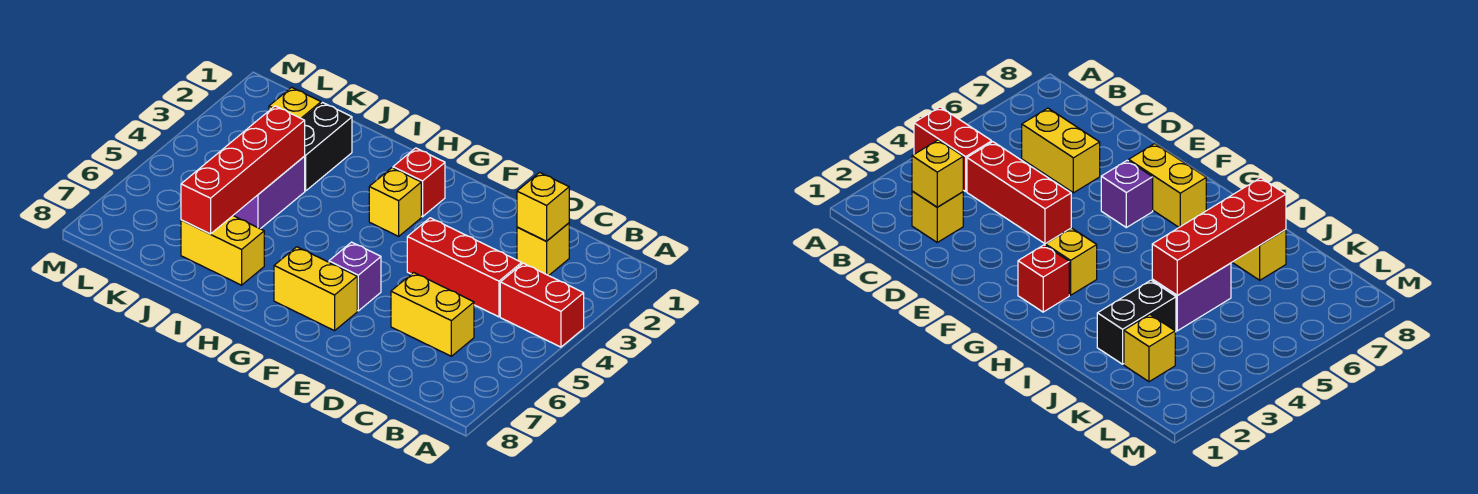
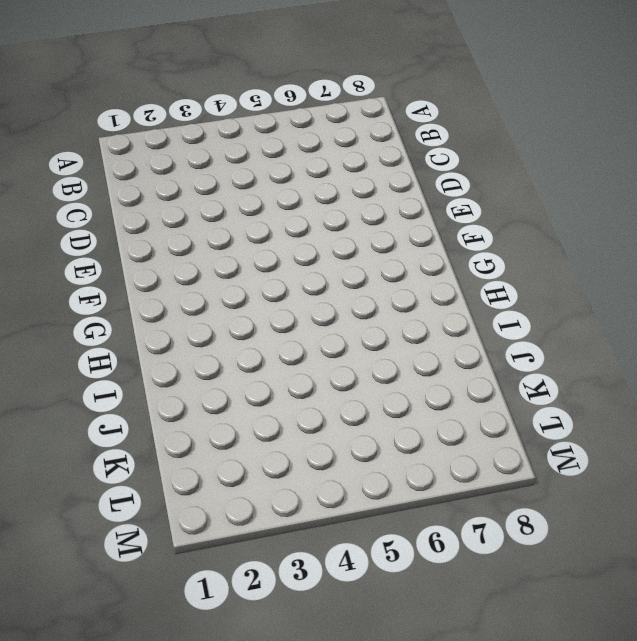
none -> red brick A4:B4 level 1
none -> yellow brick C2 level 1
none -> red brick C4:E4 level 1

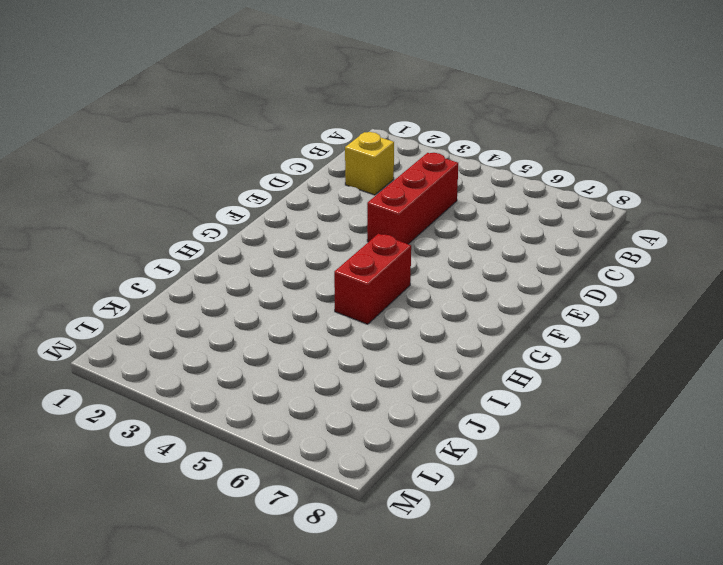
red brick G5:H5 level 1 -> red brick A4:B4 level 1
none -> yellow brick C6:D6 level 1
none -> purple brick F6 level 1
none -> yellow brick F7:G7 level 1

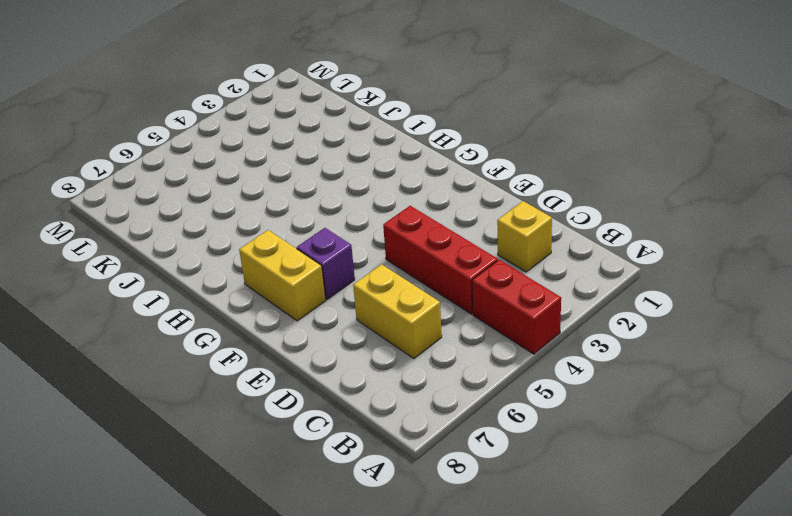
none -> red brick G2 level 1
none -> yellow brick G3 level 1
none -> yellow brick I7:J7 level 1

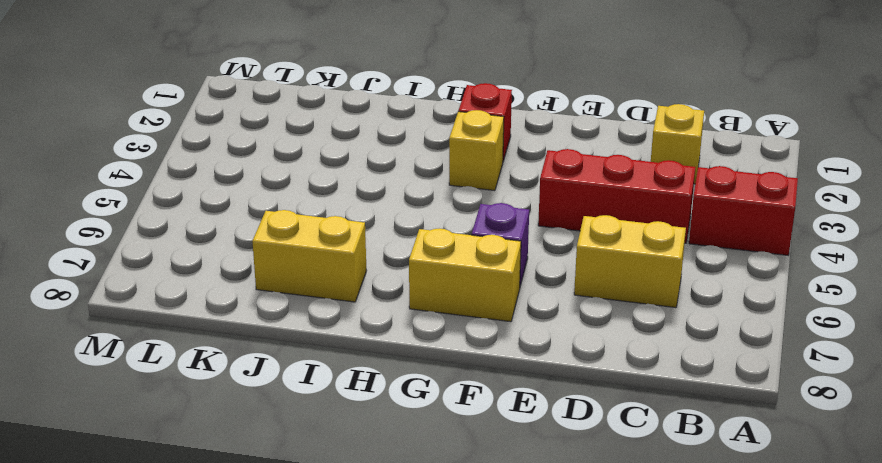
none -> black brick J2:J3 level 1
none -> purple brick J4:J5 level 1
none -> yellow brick K2 level 1

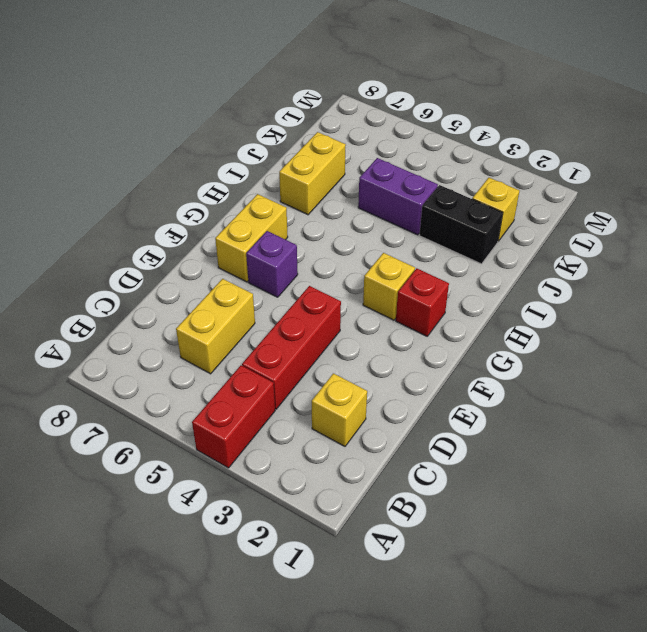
none -> yellow brick C2 level 2
none -> red brick J4:J7 level 2

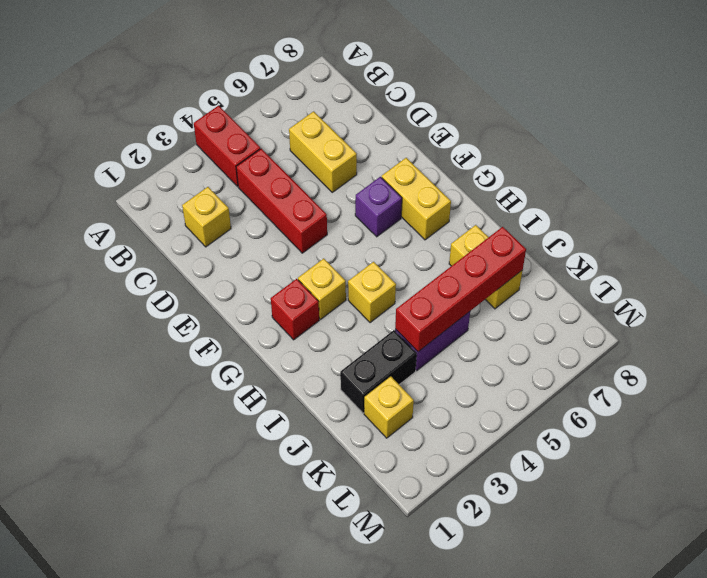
yellow brick H4 level 1 -> yellow brick C2 level 2

